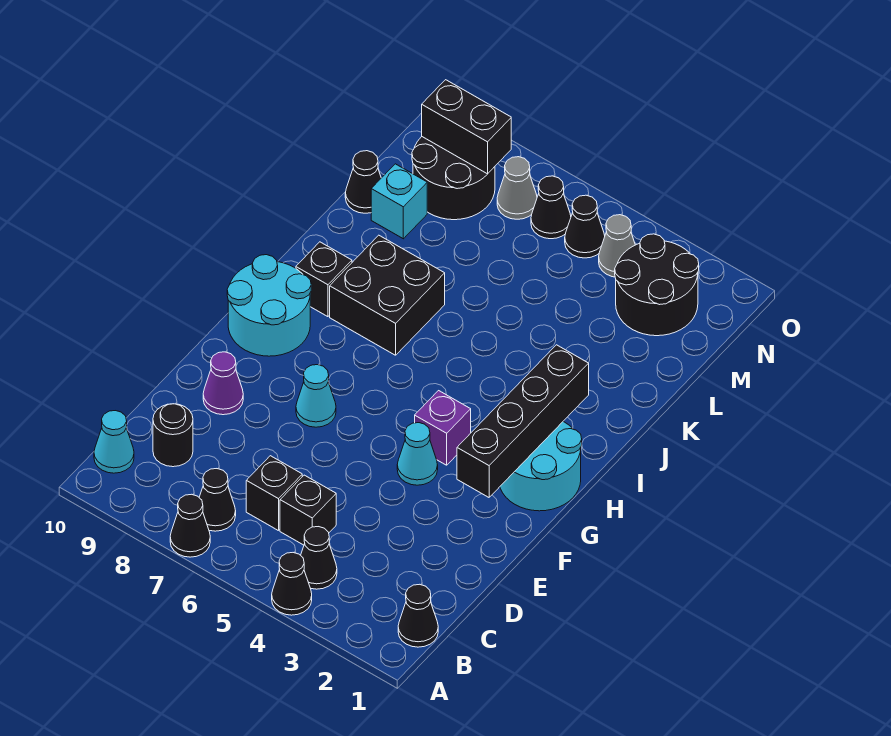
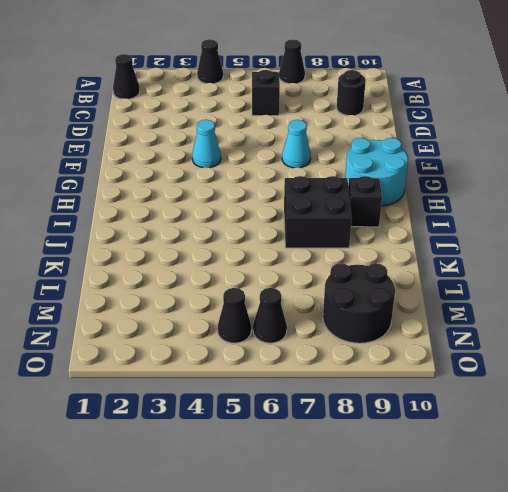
none -> black cone B4 level 1
none -> black cone B7 level 1
none -> cyan cone B10 level 1

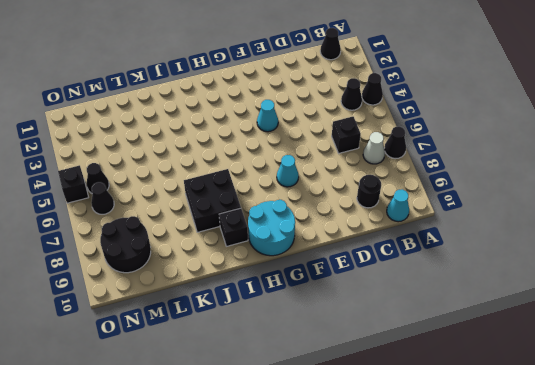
white cone B7 level 1 -> black cone B7 level 1
black brick O5 level 1 -> black brick C5 level 1
none -> purple cone E9 level 1
none -> cyan round brick G1:H2 level 1
none -> purple brick G4 level 1

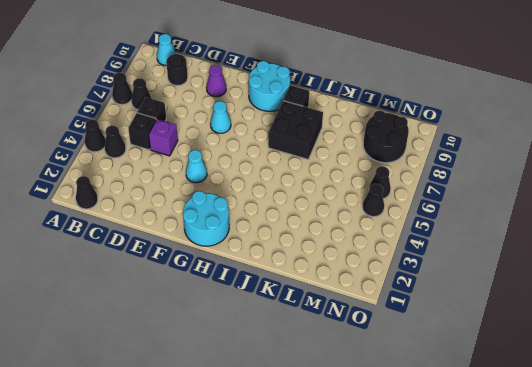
purple brick D5 level 1 -> purple brick G4 level 1
none -> cyan brick L9 level 1
none -> black cone L10 level 1
none -> black round brick M2:N3 level 1

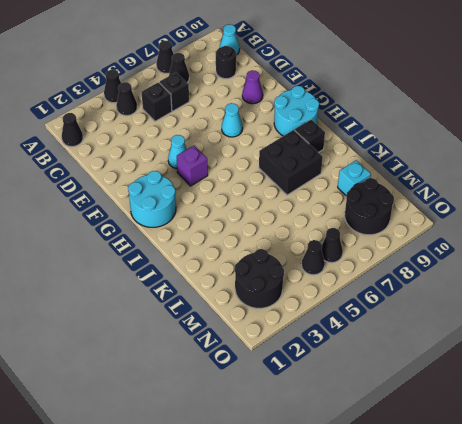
none -> black cone L10 level 1
none -> grey cone N4 level 1
none -> grey cone N7 level 1

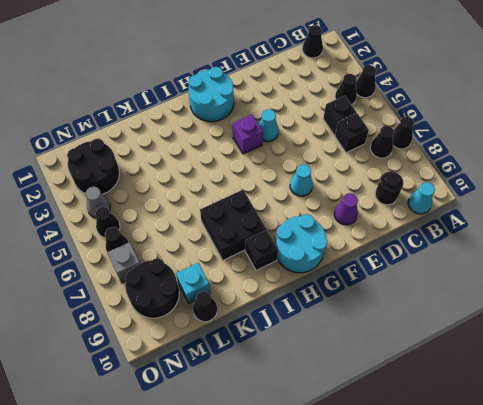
grey brick N7 level 1 -> grey cone N7 level 1
none -> black brick F2:I2 level 2
none -> black brick N8:N9 level 2

